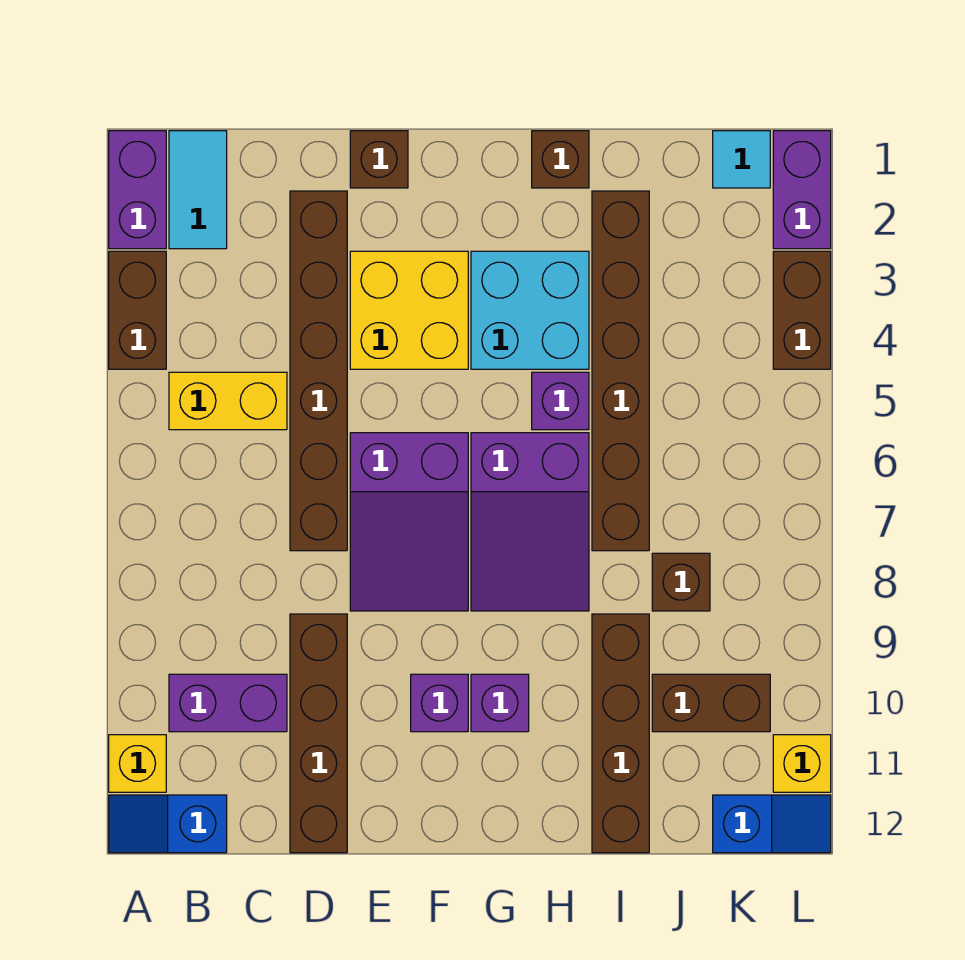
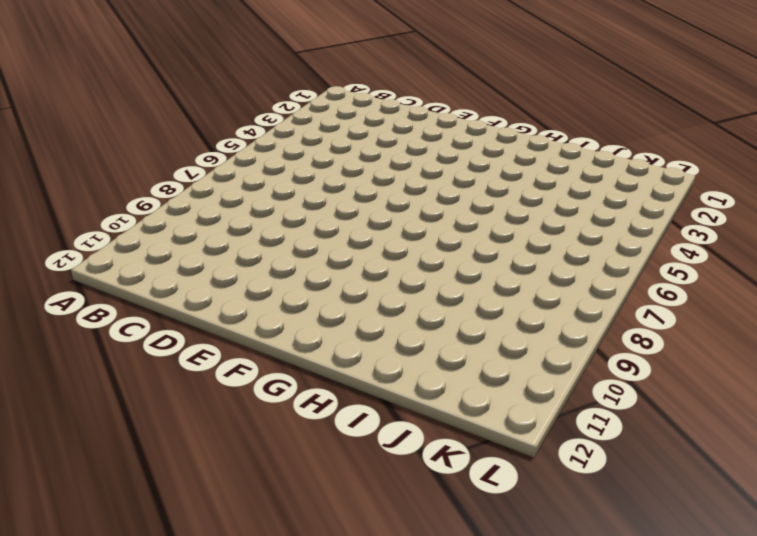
none -> purple brick A1:A2 level 1
none -> brown brick A3:A4 level 1
none -> yellow brick A11 level 1

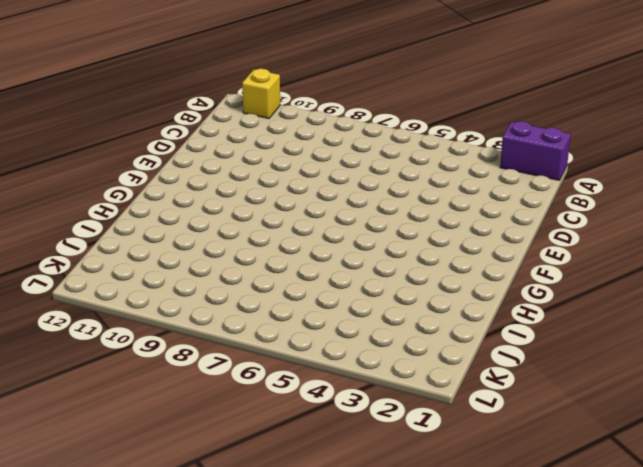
none -> brown brick A3:A4 level 1
none -> blue slope A12:B12 level 1 top B
none -> cyan tile B1:B2 level 1

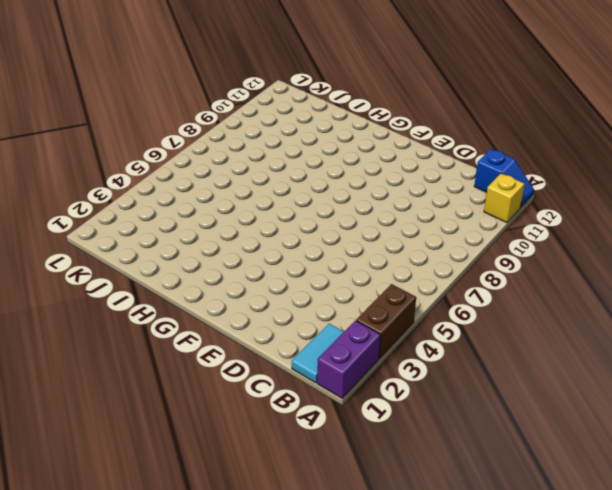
none -> yellow brick B5:C5 level 1
none -> purple brick B10:C10 level 1
none -> brown brick D2:D7 level 1

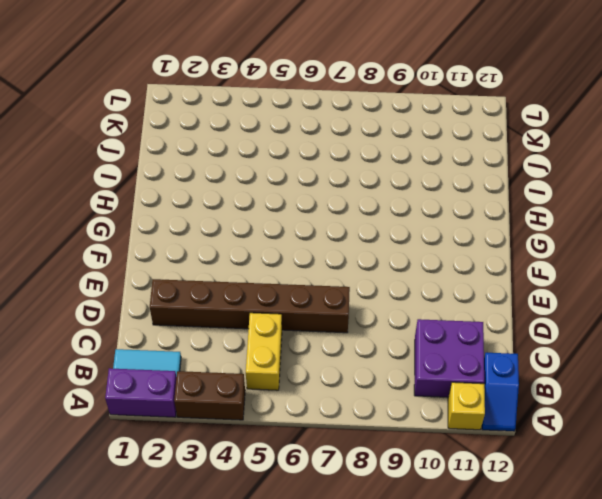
purple brick B10:C11 level 1 -> purple brick B10:C10 level 1
none -> brown brick D9:D12 level 1
none -> brown brick E1 level 1
none -> yellow brick E3:F4 level 1

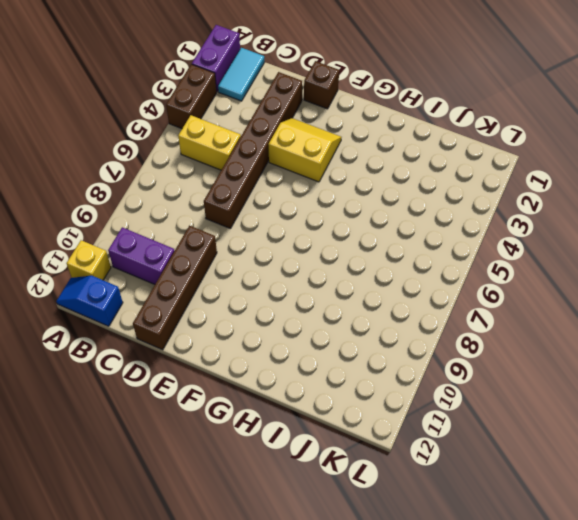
yellow slope E3:F4 level 1 top 4 -> yellow brick E3:F4 level 1
none -> purple slope E6:F8 level 1 top 6
none -> purple brick F10 level 1
none -> cyan brick G3:H4 level 1

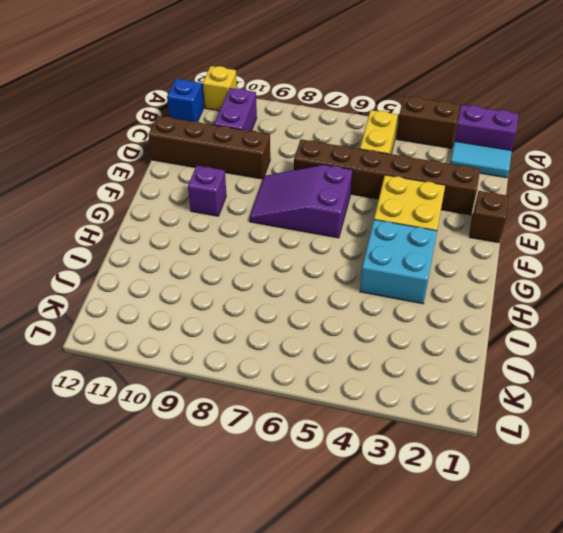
none -> purple slope G6:H8 level 1 top 6
none -> purple brick G10 level 1
none -> brown brick H1 level 1

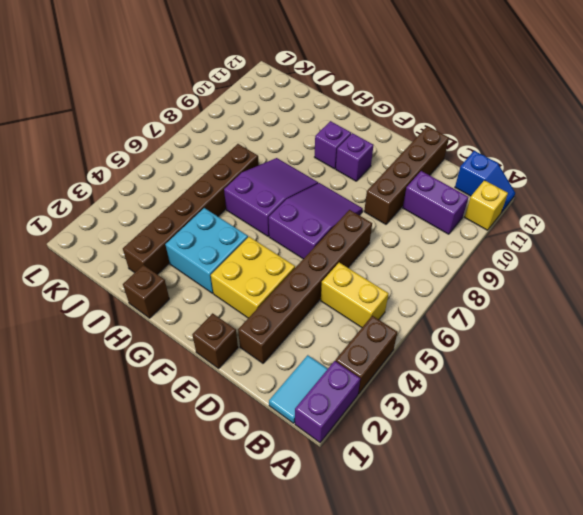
none -> purple brick H5 level 1
none -> brown brick I9:I12 level 1
none -> brown brick J8 level 1

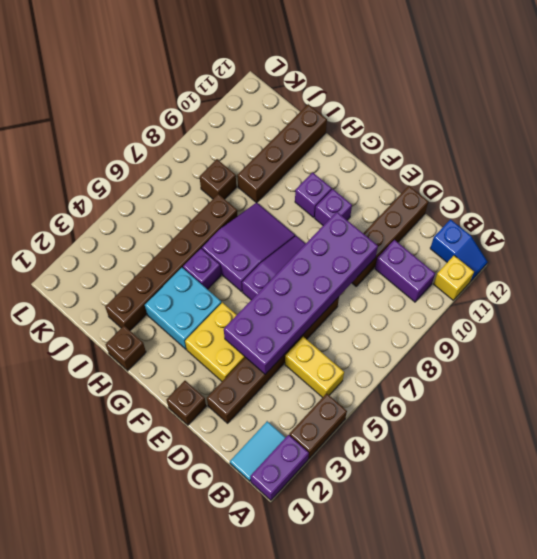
purple brick D4:E9 level 2 -> none
none -> brown brick J10:K10 level 1
none -> cyan tile K1 level 1
none -> blue slope K12:L12 level 1 top K

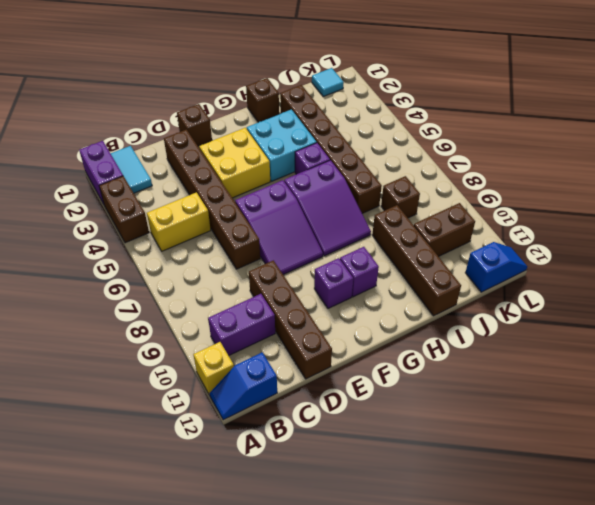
none -> purple brick L1:L2 level 1
none -> brown brick L3:L4 level 1
none -> yellow brick L11 level 1

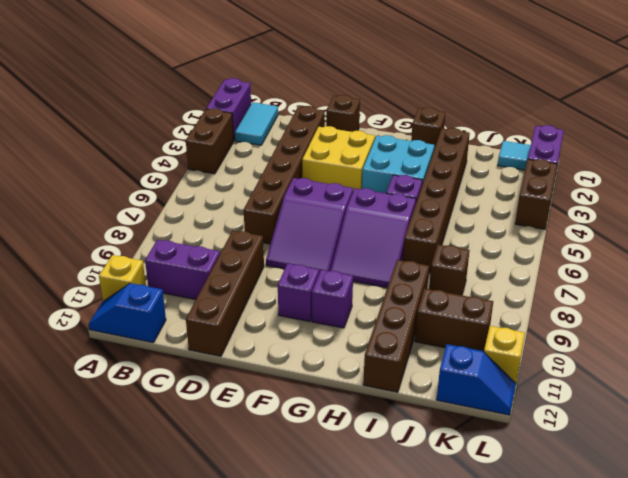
none -> yellow brick B5:C5 level 1

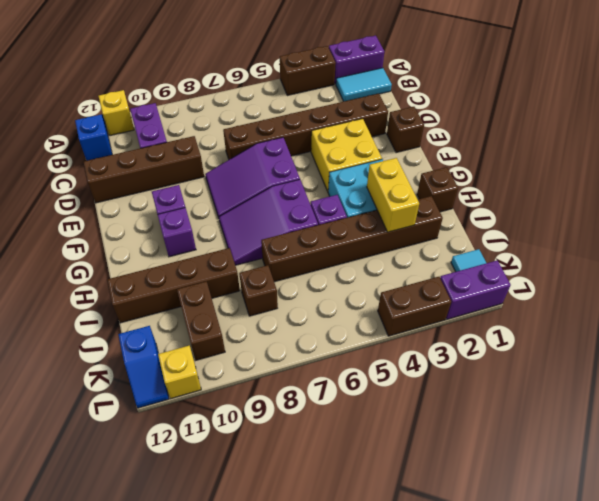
yellow brick H3:I3 level 2 -> yellow brick B5:C5 level 1

